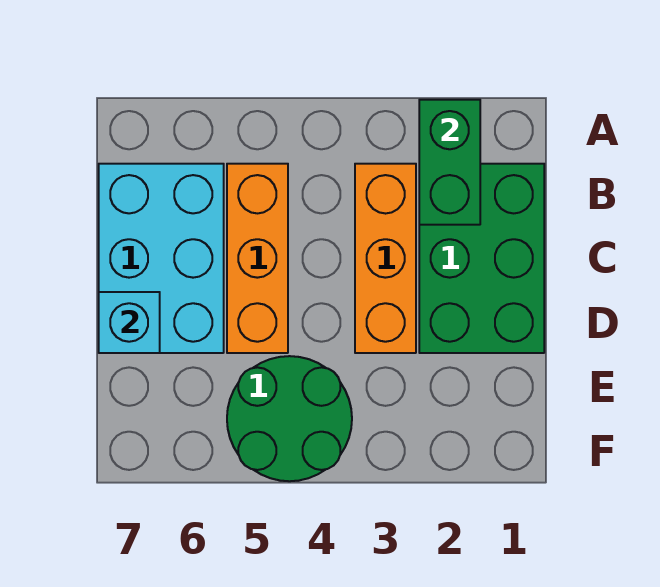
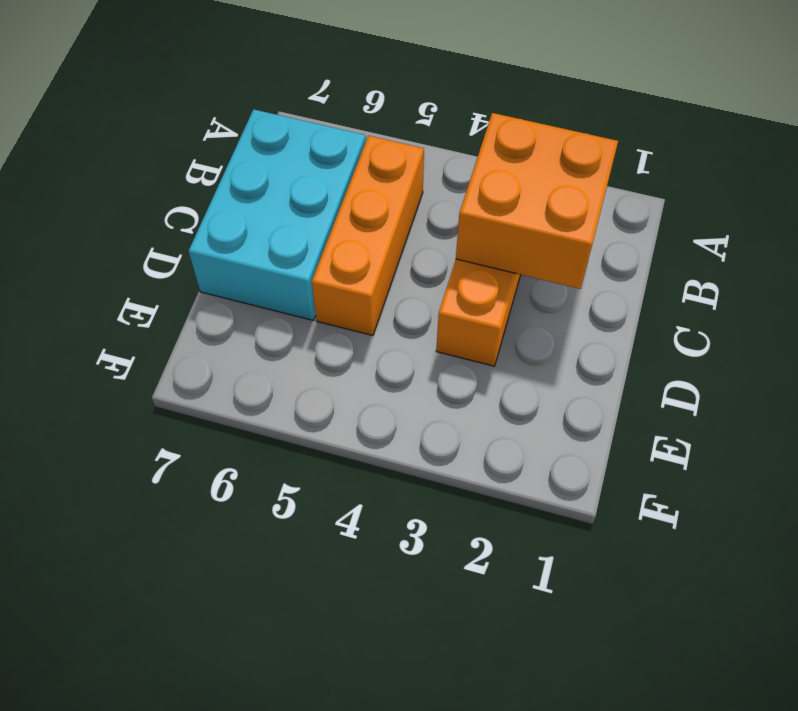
orange brick B2:C3 level 2 -> green brick A2:B2 level 2
none -> green brick B1:D2 level 1
none -> green round brick E4:F5 level 1

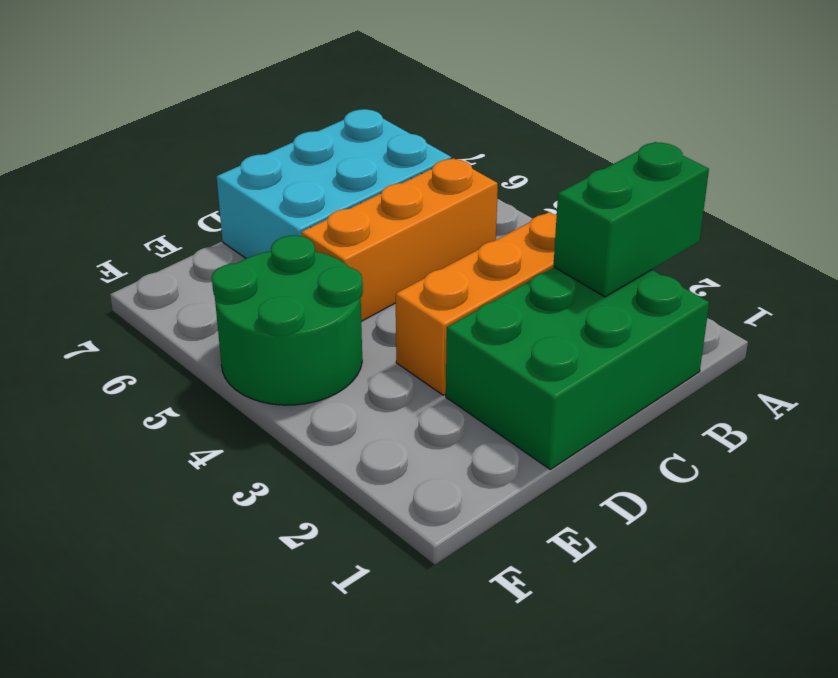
none -> cyan brick D7 level 2

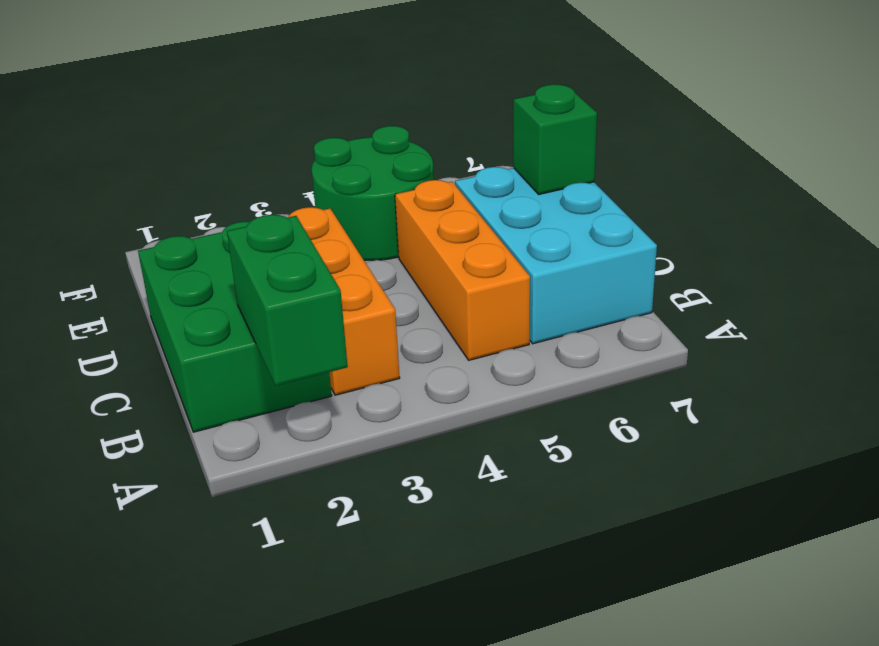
green brick D7 level 2 -> cyan brick D7 level 2

